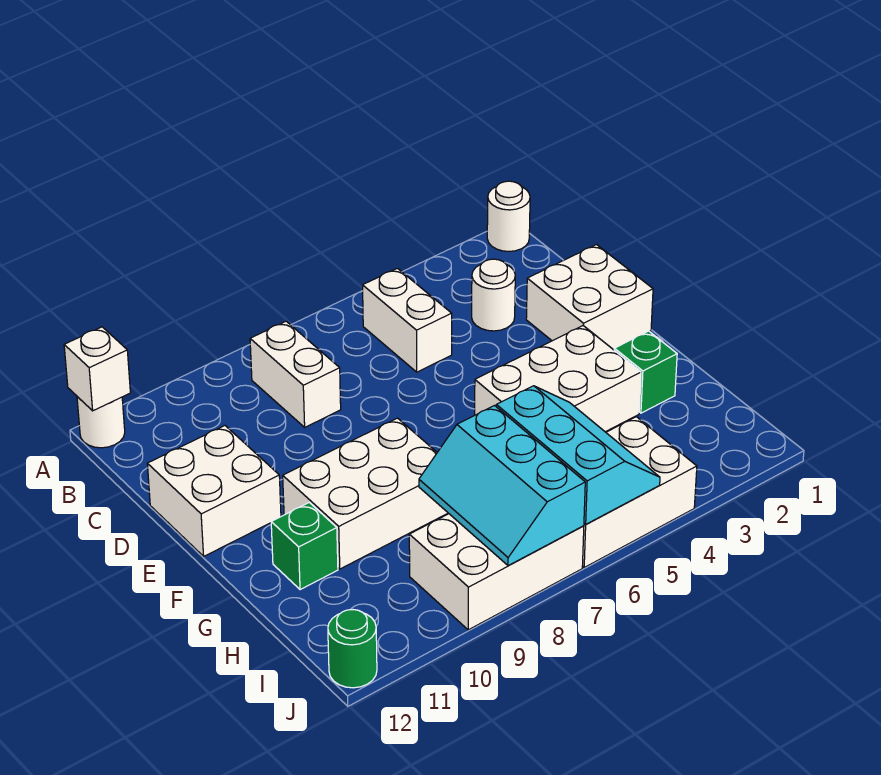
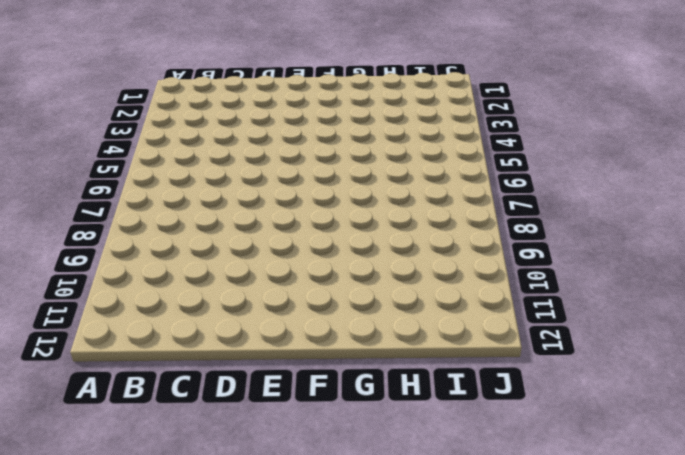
none -> white round brick A1 level 1
none -> white round brick A12 level 1
none -> white brick B5:C5 level 1

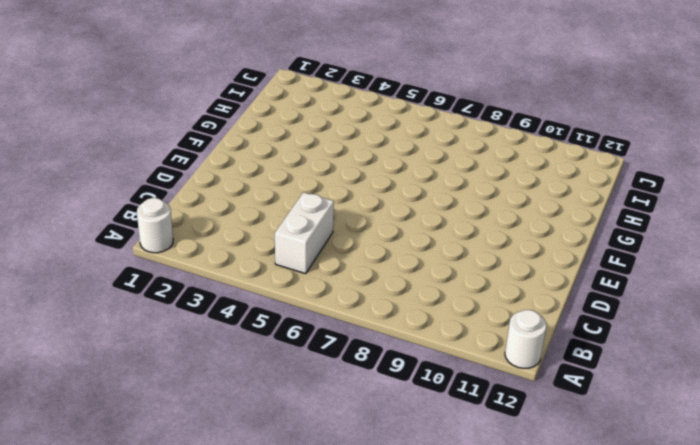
none -> white brick B8:C8 level 1
none -> white round brick C3 level 1
none -> white brick D1:E2 level 1

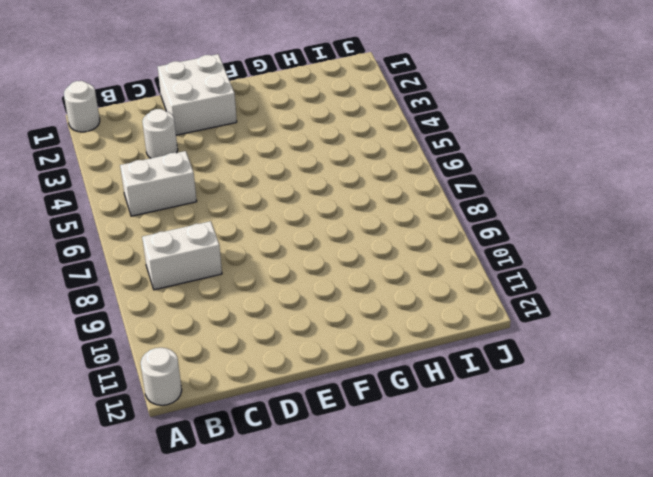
none -> white brick D11:E12 level 1
none -> white brick F3:G5 level 1
none -> white brick F8:G10 level 1

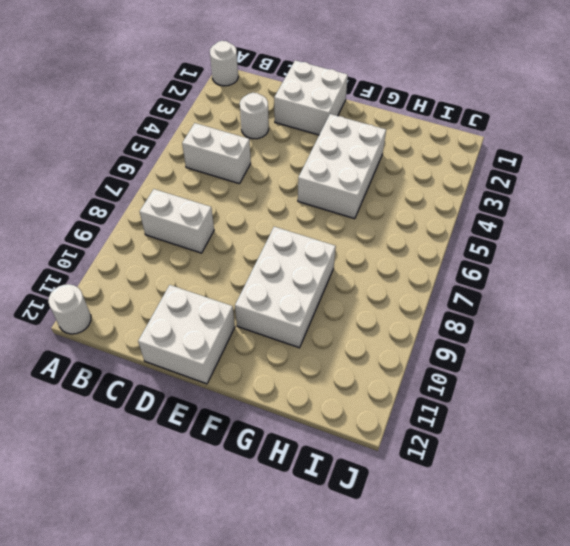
none -> green brick G2 level 1
none -> green brick G11 level 1
none -> white brick I4:J6 level 1

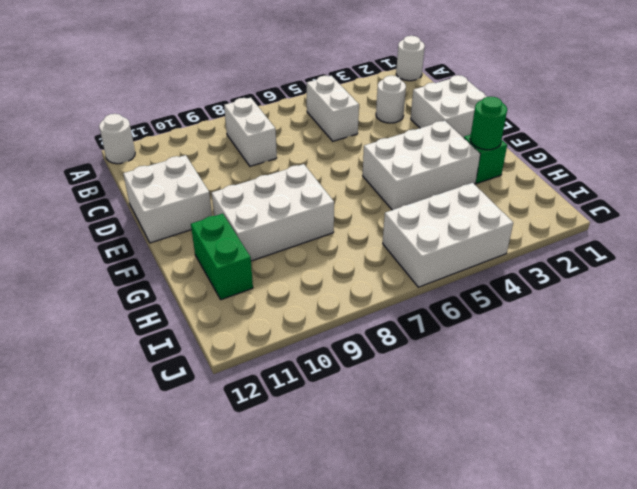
green round brick G2 level 2 -> green round brick J12 level 1
green brick G11:H11 level 1 -> green brick G11 level 1
none -> white brick I7:J9 level 1
none -> white brick A12 level 2
none -> cyan slope H5:J6 level 2 top 6

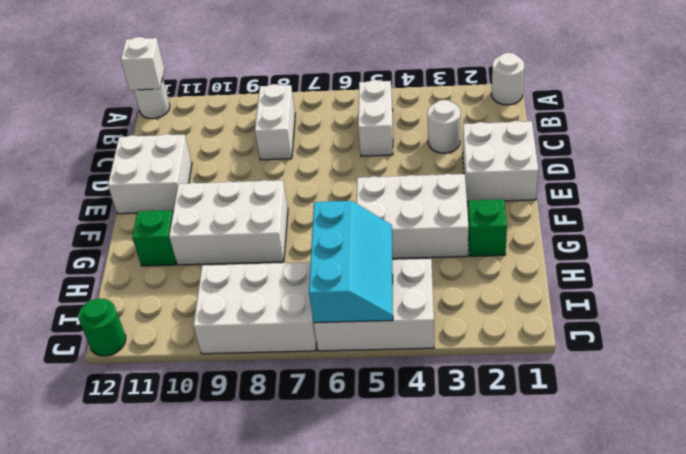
none -> cyan slope H7:J8 level 2 top 7

